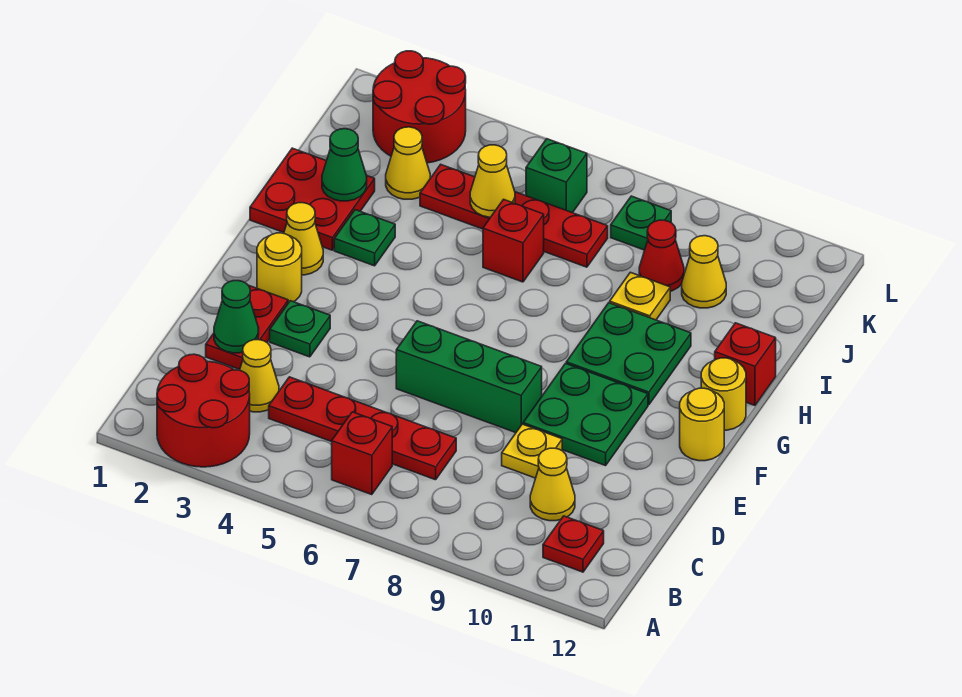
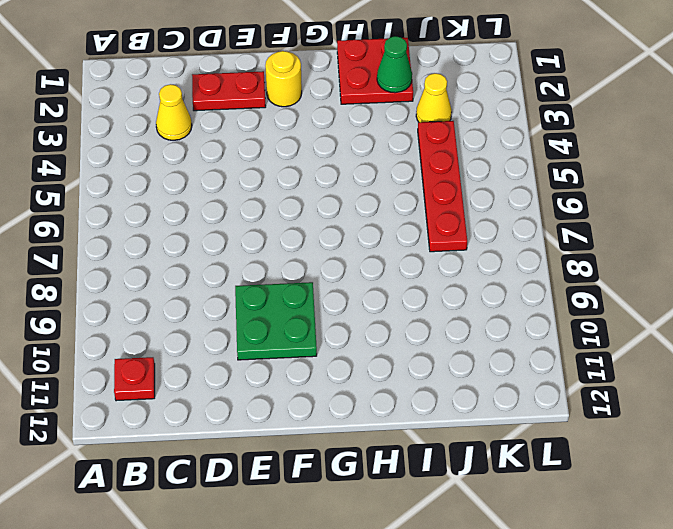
none -> red round brick A2:B3 level 1
none -> red brick B6 level 1
none -> red plate C4:C7 level 1
none -> yellow cone C10 level 1

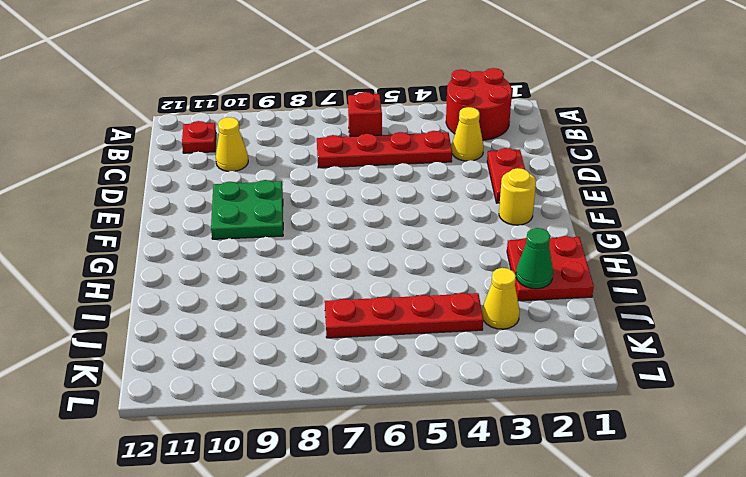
none -> yellow plate D9 level 1
none -> green plate E3 level 1
none -> green brick E6:E8 level 1
none -> yellow round brick F12 level 1

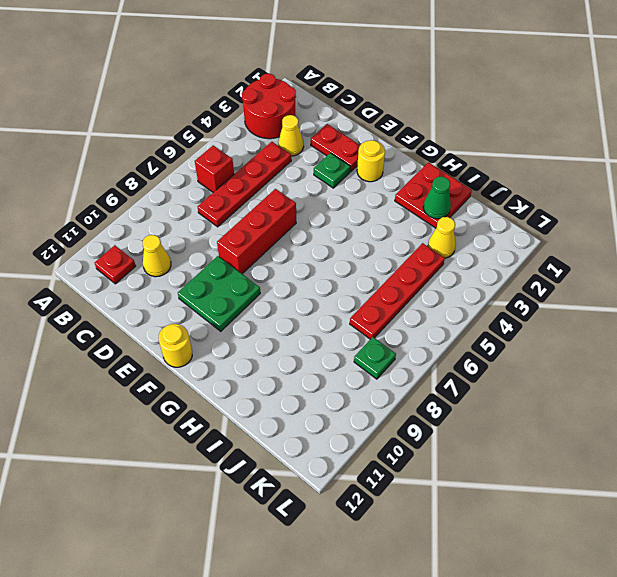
red brick E6:E8 level 1 -> green brick E6:E8 level 1
none -> yellow plate D9 level 1
none -> yellow cone G2 level 1
none -> green plate G9:H10 level 1
none -> yellow round brick G12 level 1

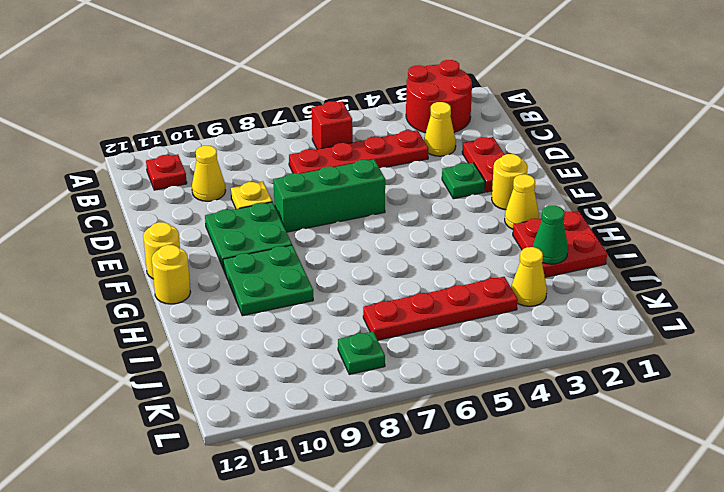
none -> green plate H3 level 1
none -> red brick H12 level 1
none -> red brick I6 level 1
none -> yellow plate I9 level 1

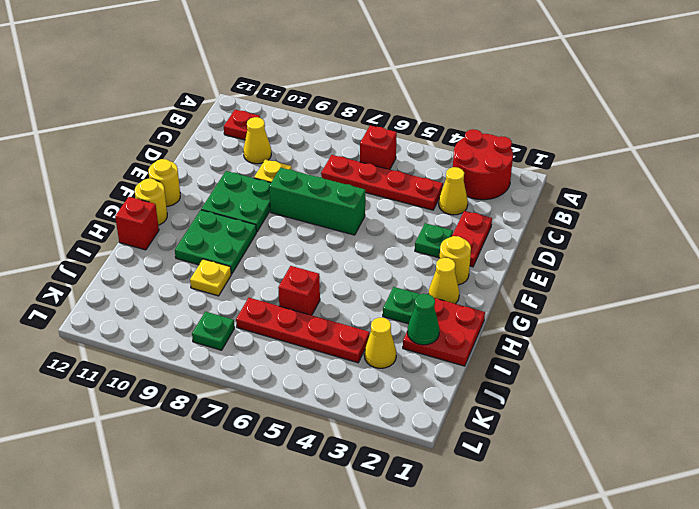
none -> red cone J9 level 1
none -> yellow cone J10 level 1
none -> red round brick K2:L3 level 1
none -> green brick K6 level 1

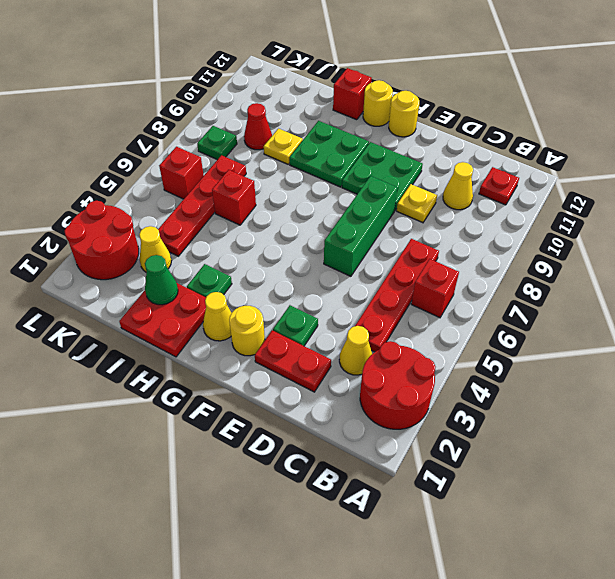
red brick K6 level 1 -> green brick K6 level 1
none -> yellow cone J10 level 1
none -> green cone D2 level 2
none -> yellow cone J5 level 2

